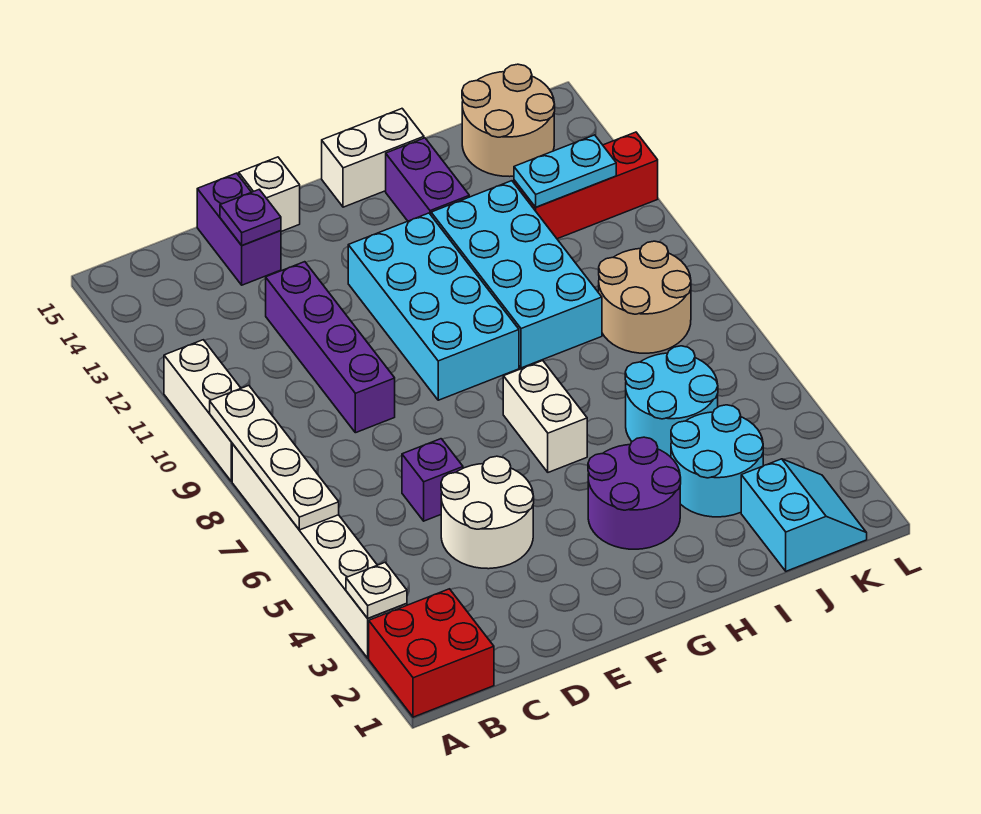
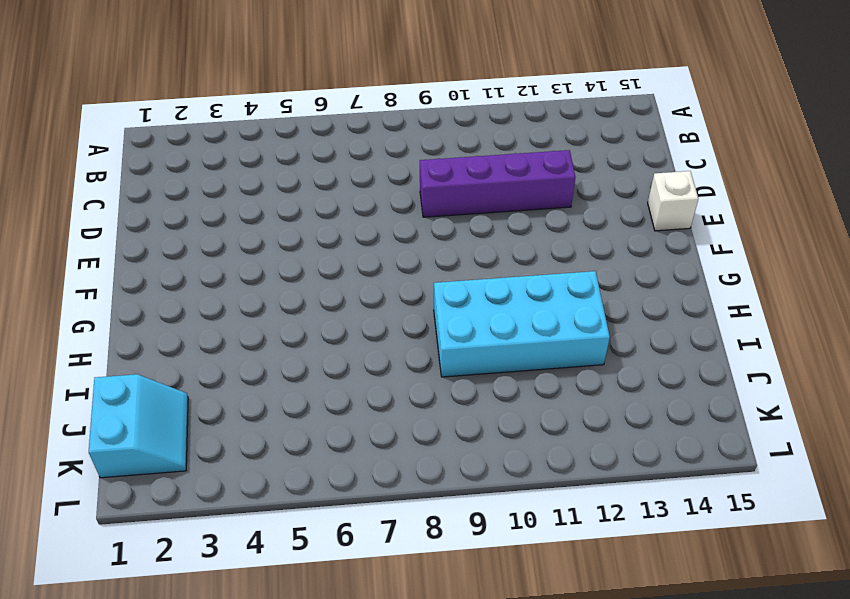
cyan slope J1:K2 level 1 top 1 -> cyan slope J1:K2 level 1 top J
none -> red brick A1:B2 level 1
none -> white brick A3:A8 level 1
none -> white brick A9:A11 level 1

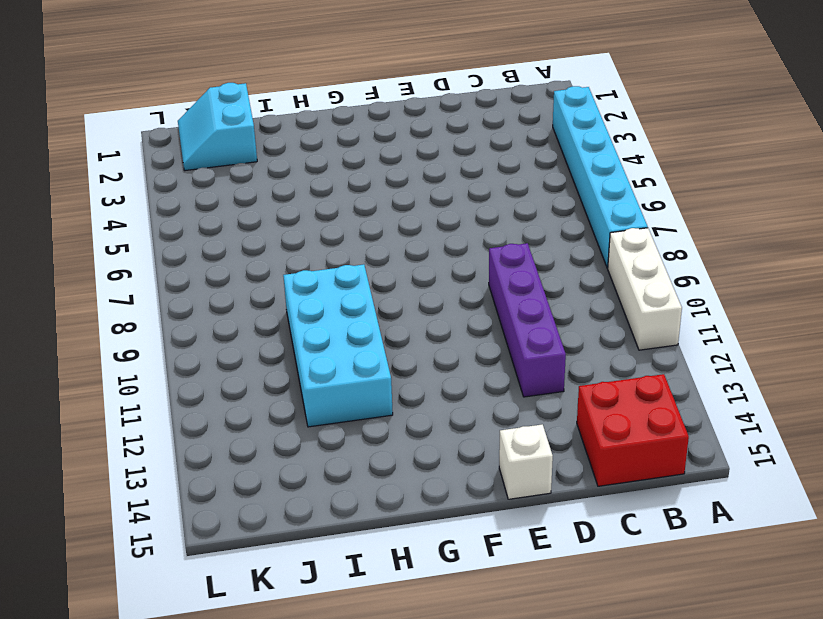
cyan brick A3:A8 level 1 -> white brick A3:A8 level 1
red brick B14:C15 level 1 -> red brick A1:B2 level 1
none -> white round brick D4:E5 level 1
none -> purple brick D6 level 1
none -> purple brick D14:D15 level 1

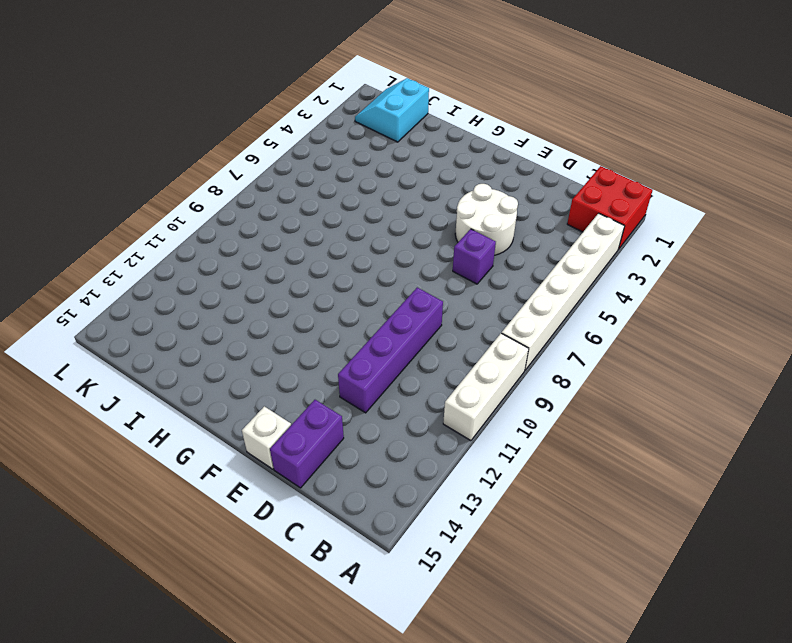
none -> cyan brick F9:G12 level 1
none -> purple round brick G3:H4 level 1
none -> white brick G6:G7 level 1

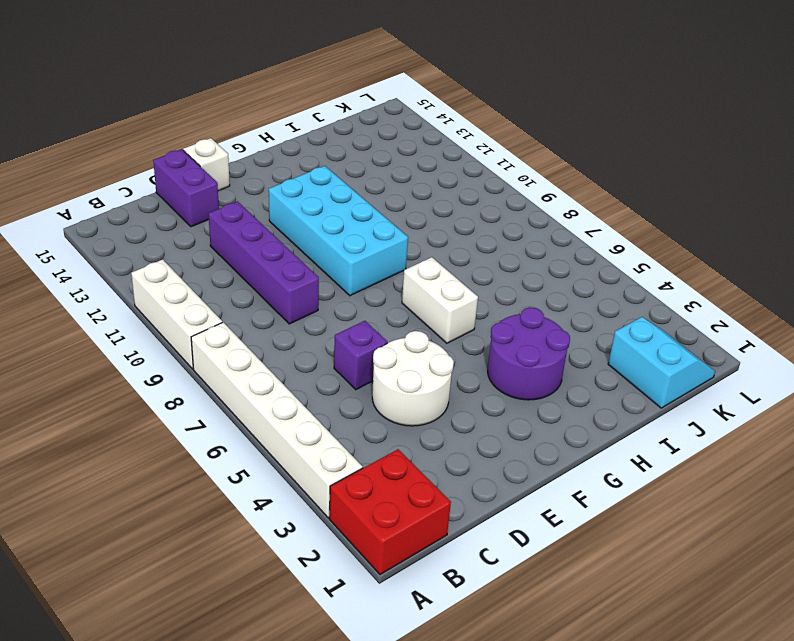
none -> white brick G15:H15 level 1
none -> cyan brick H9:I12 level 1
none -> purple brick H13:H14 level 1

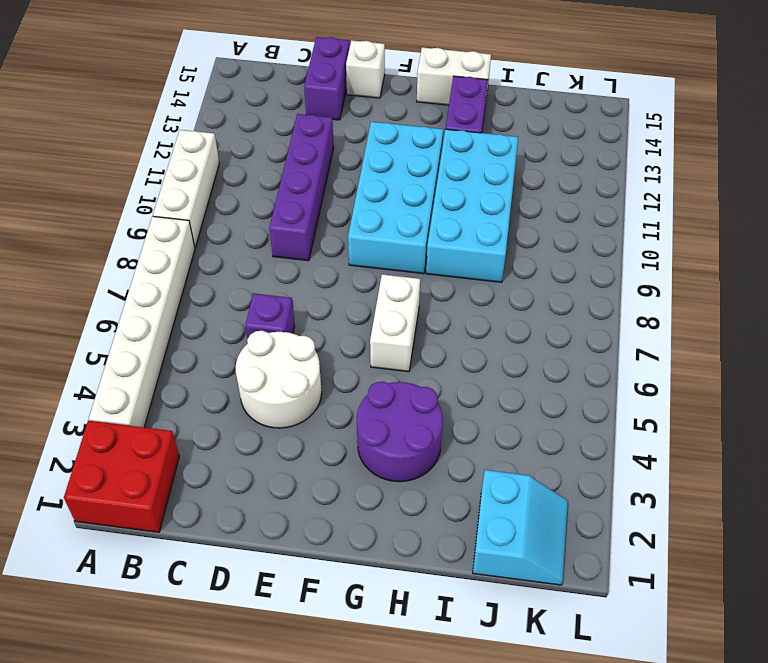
none -> cyan round brick I3:J4 level 1
none -> cyan round brick I5:J6 level 1
none -> tan round brick J8:K9 level 1

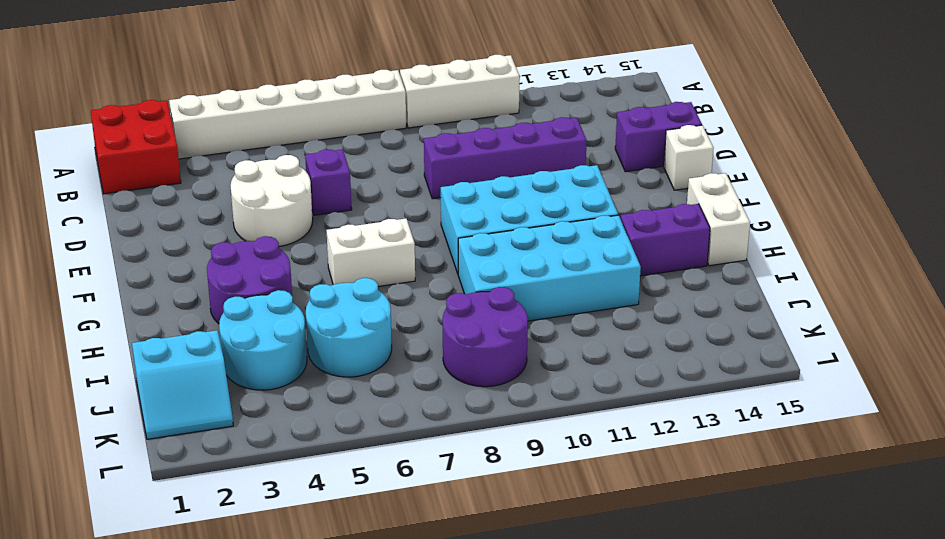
purple round brick J8:K9 level 1 -> tan round brick J8:K9 level 1
none -> red brick J12:L12 level 1
none -> tan round brick J14:K15 level 1
none -> white plate A3 level 2

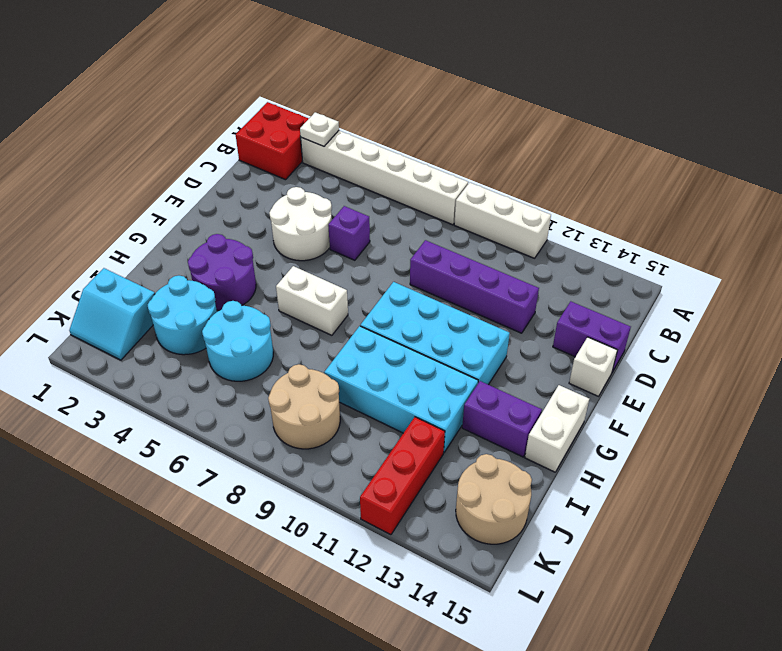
none -> white plate A6:A9 level 2
none -> purple plate D14 level 2
none -> cyan plate J12:K12 level 2

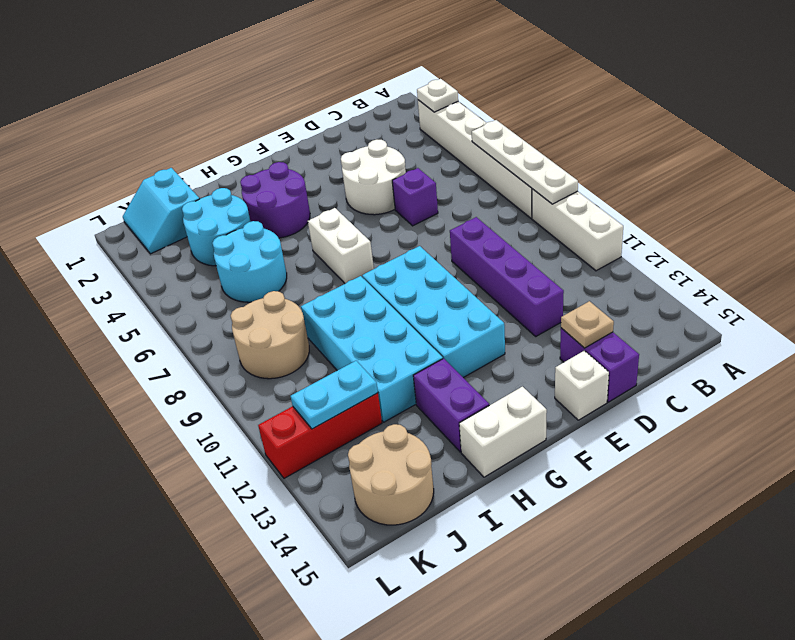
tan plate D14 level 2 -> purple plate D14 level 2
none -> red brick A1:B2 level 1

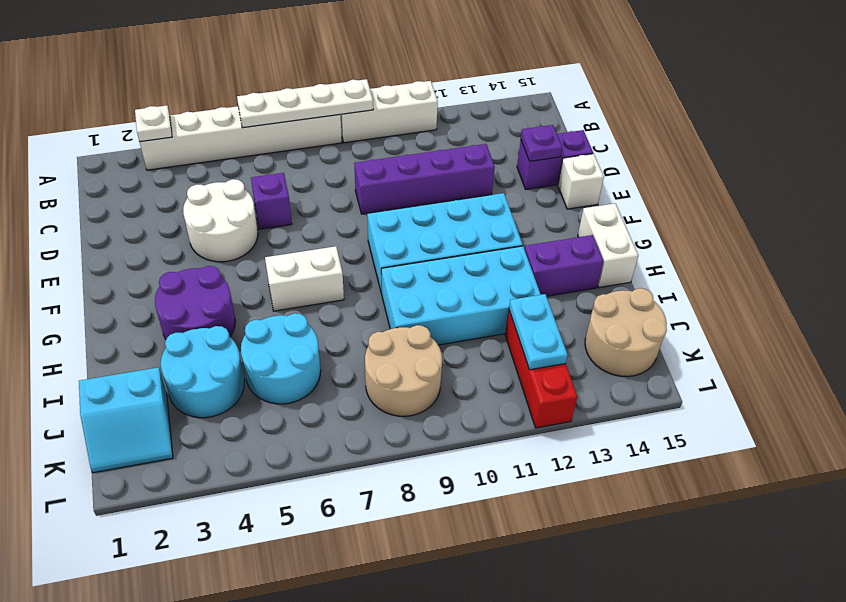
none -> red brick A1:B2 level 1

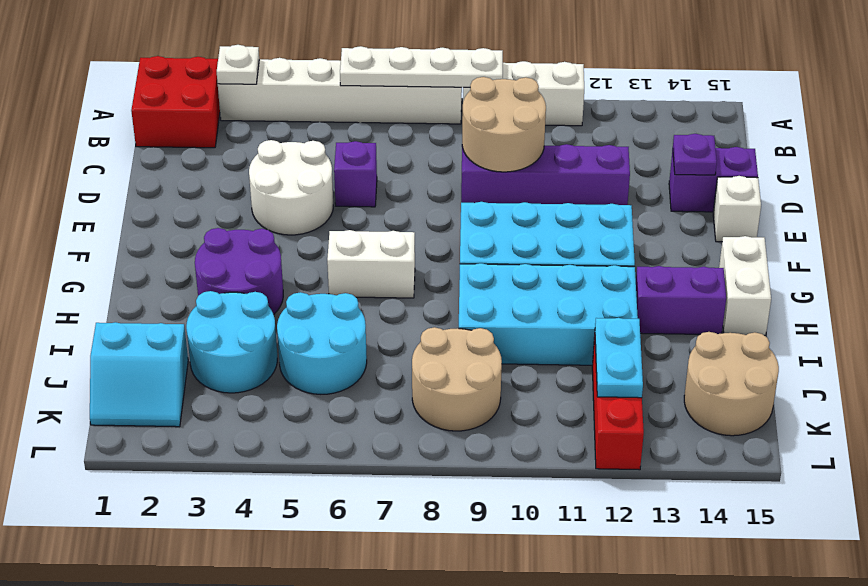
tan round brick C9:D10 level 2 -> none

